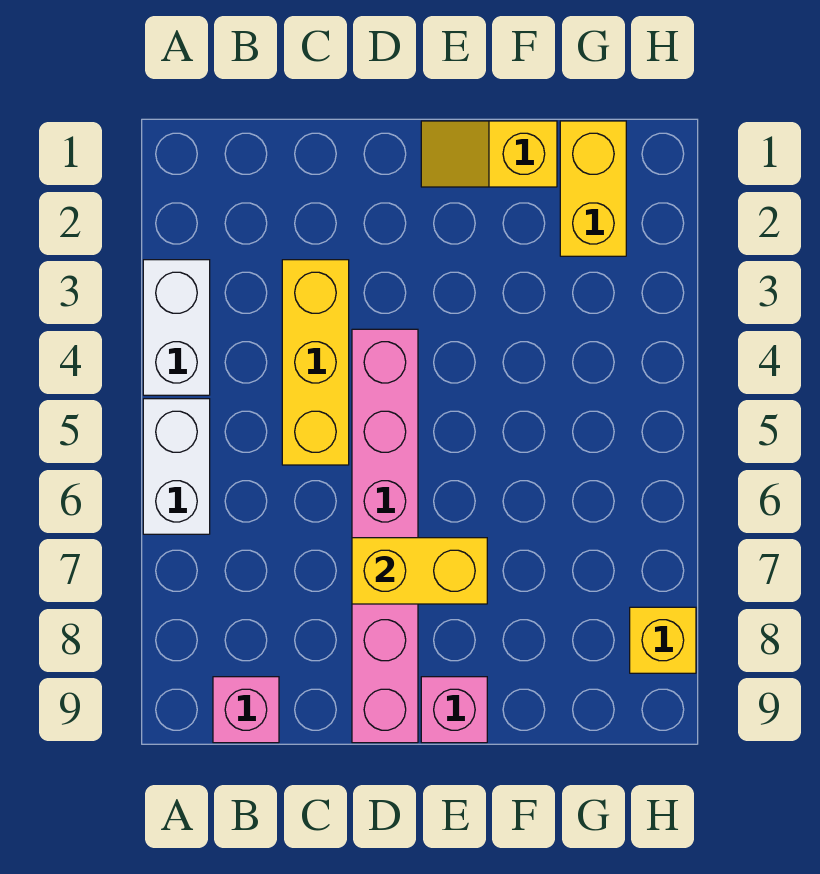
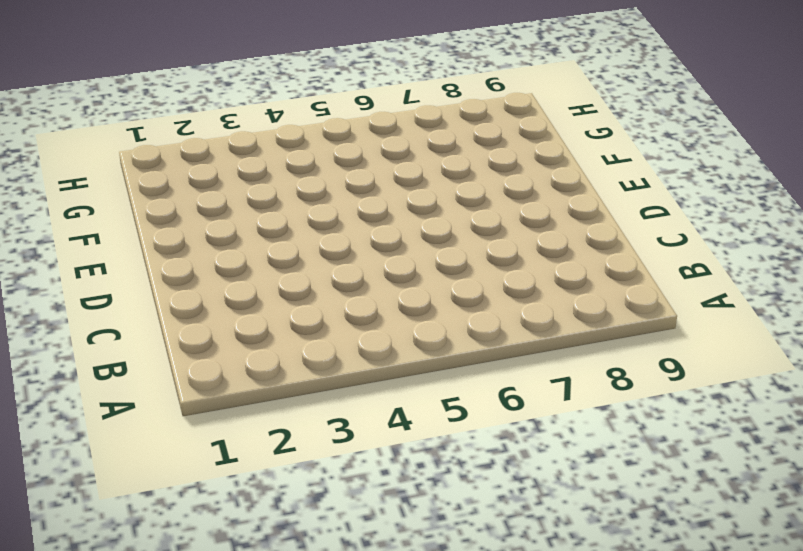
none -> white brick A3:A4 level 1
none -> white brick A5:A6 level 1

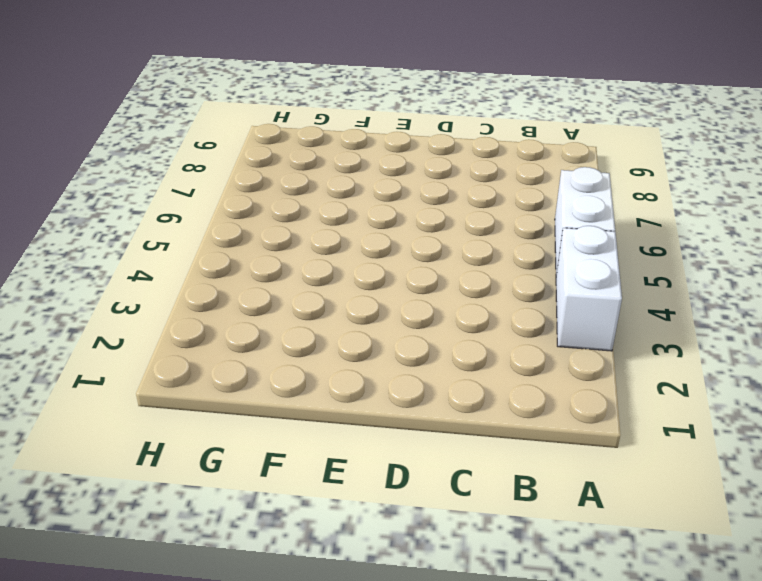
none -> pink brick B9 level 1
none -> yellow brick C3:C5 level 1

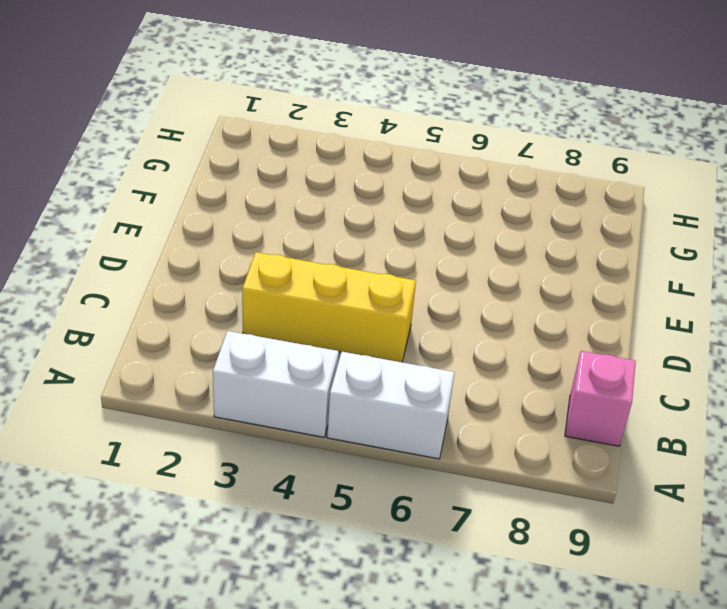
none -> pink brick D4:D9 level 1
none -> yellow slope E1:F1 level 1 top F

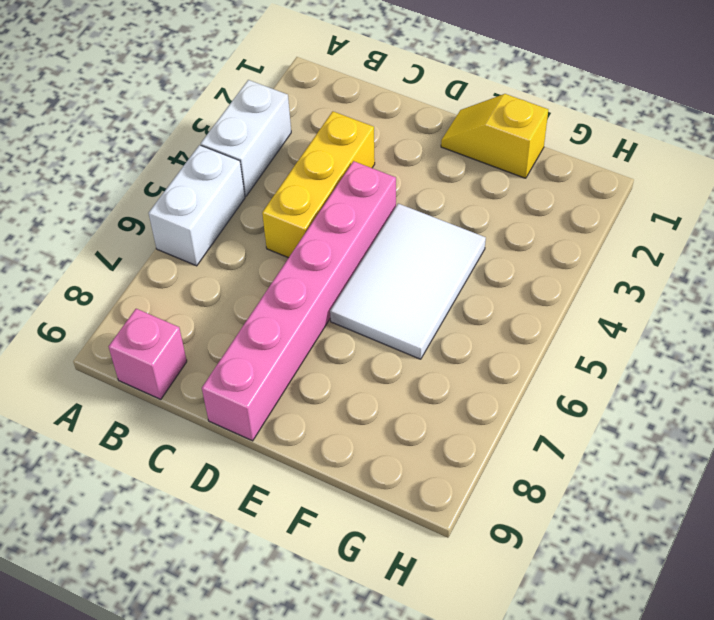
white tile E4:F6 level 1 -> none
none -> pink brick E9 level 1
none -> yellow brick G1:G2 level 1

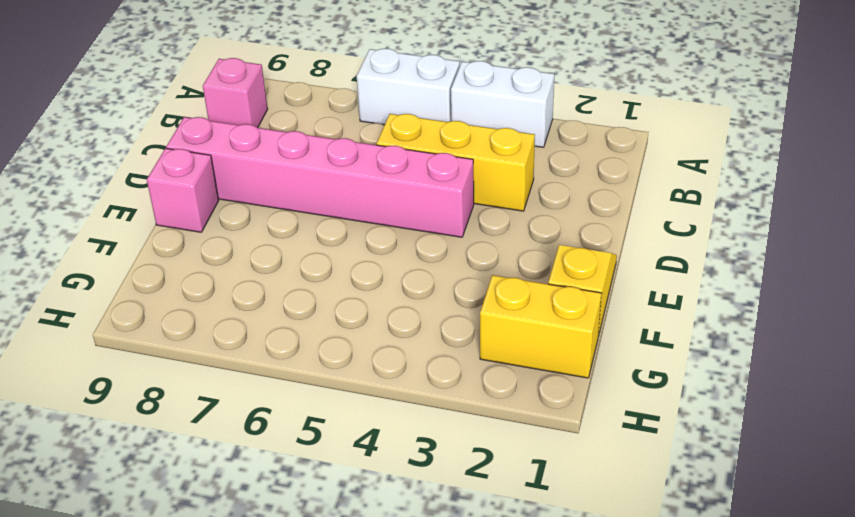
none -> yellow brick H8 level 1
none -> yellow brick D7:E7 level 2

